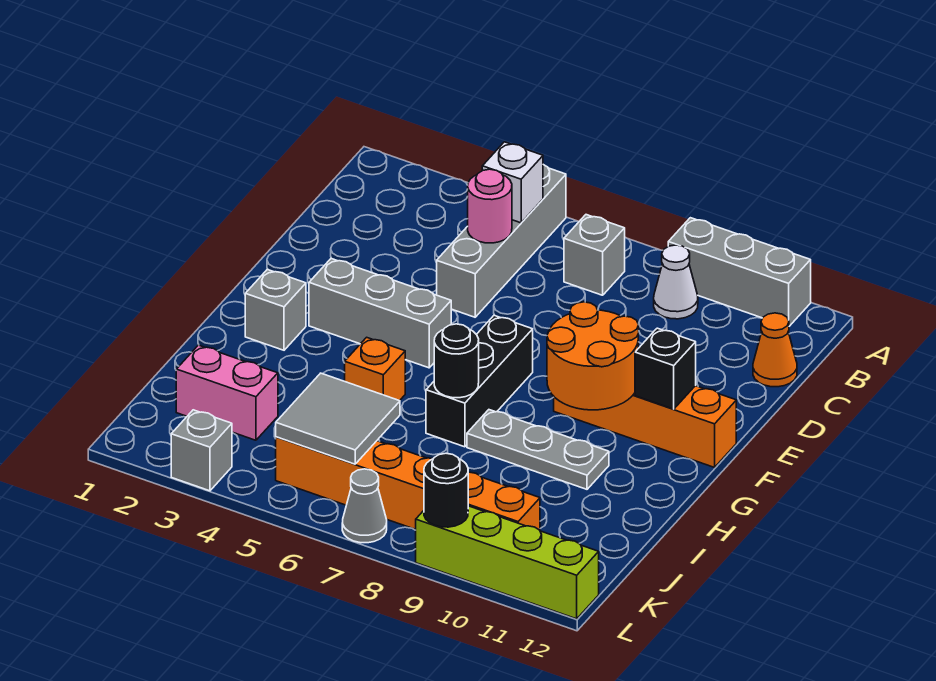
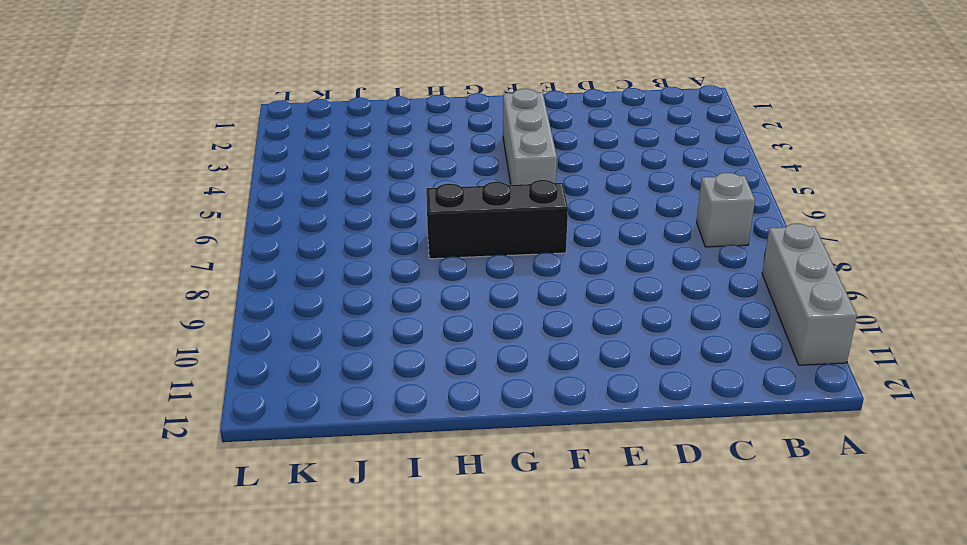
none -> grey brick A5:D5 level 1
none -> white cone B9 level 1
none -> orange cone C12 level 1

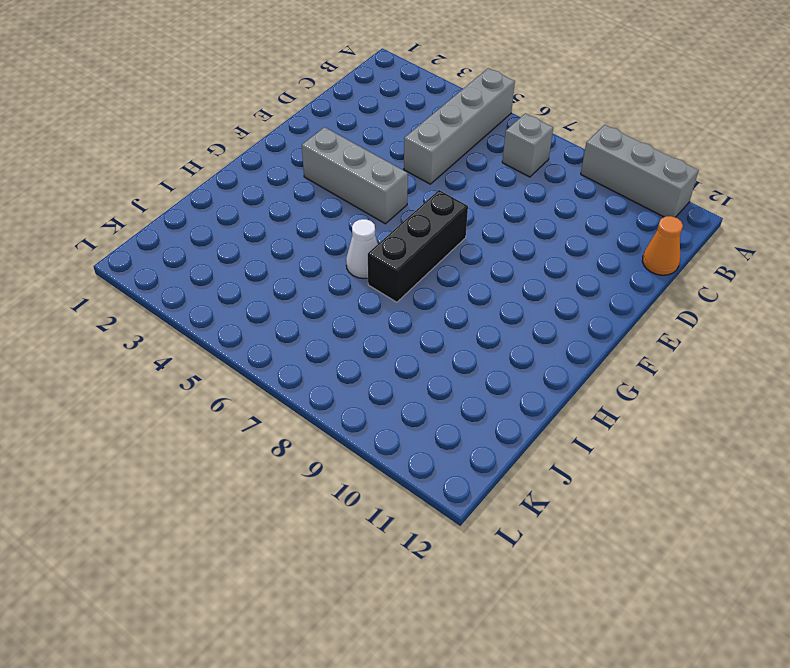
white cone H6 level 1 -> white cone B9 level 1
none -> orange brick F9:F12 level 1
none -> grey brick G2 level 1
none -> orange brick H5 level 1

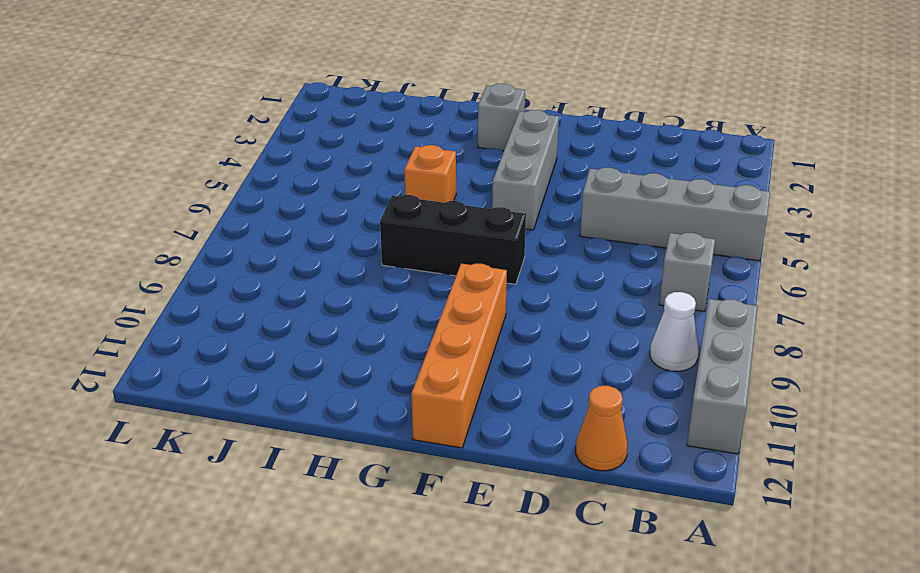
none -> grey plate H8:H10 level 1
none -> pink brick J2:J3 level 1
none -> orange brick K5:K10 level 1

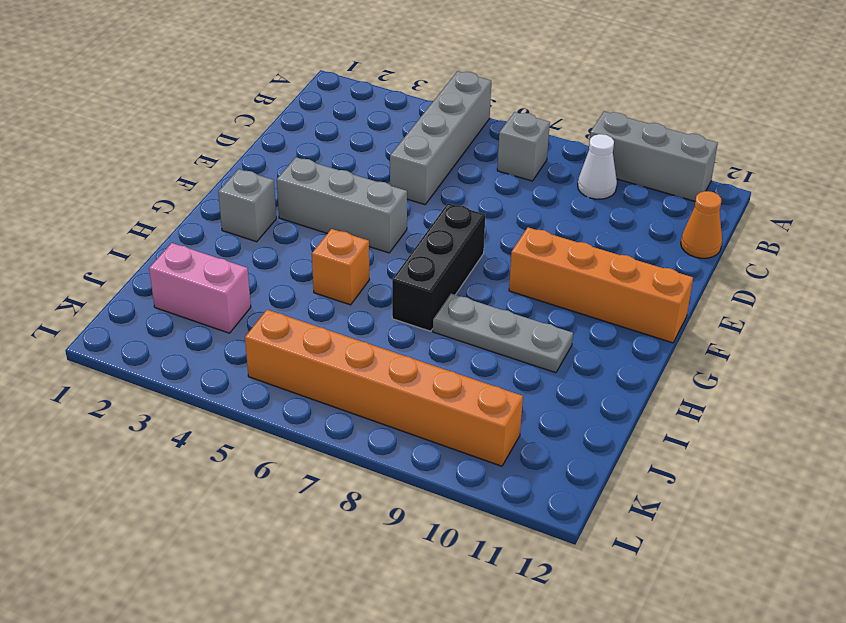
none -> grey brick L3 level 1
none -> grey cone L7 level 1
none -> lime brick L9:L12 level 1

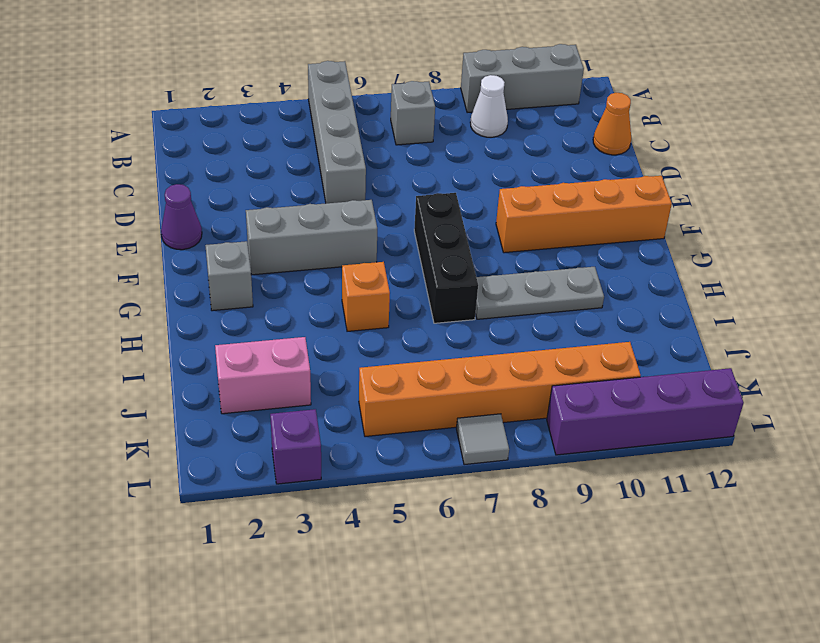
purple cone E1 level 1 -> none
purple brick L3 level 1 -> grey brick L3 level 1
grey tile L7 level 1 -> grey cone L7 level 1
purple brick L9:L12 level 1 -> lime brick L9:L12 level 1
none -> white brick B5 level 2
none -> pink round brick C5 level 2
none -> orange round brick F9:G10 level 2

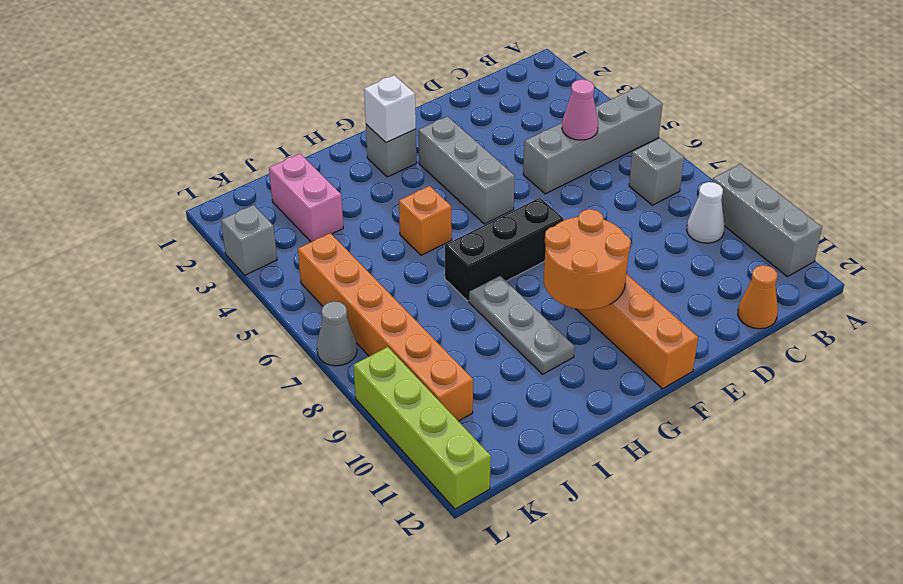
pink cone C5 level 2 -> pink round brick C5 level 2
white brick G2 level 2 -> white brick B5 level 2
none -> black brick F11 level 2
none -> black round brick H7 level 2
none -> grey tile J5:K6 level 2

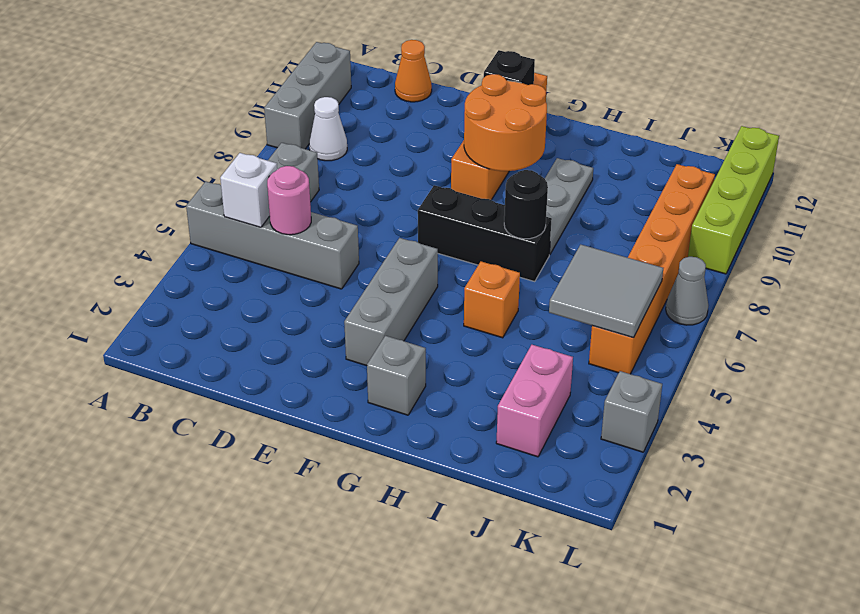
none -> black round brick L9 level 2

